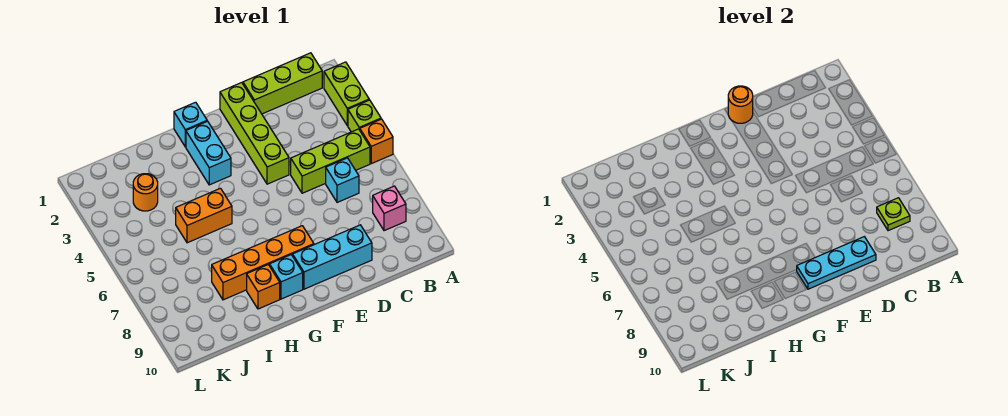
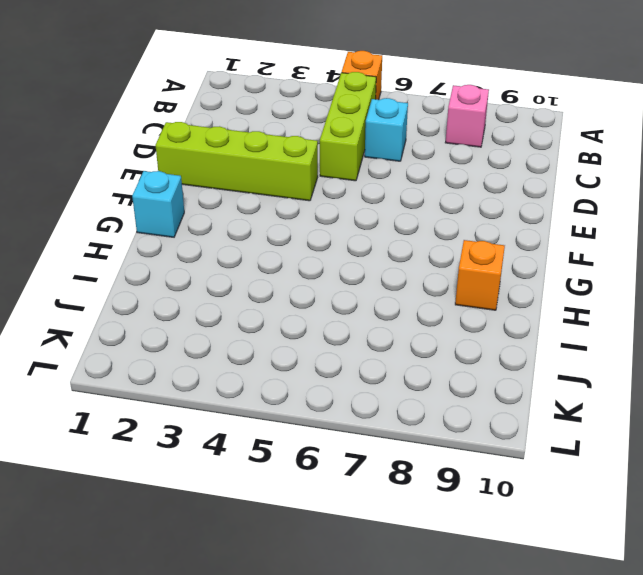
none -> lime brick A2:A3 level 1
none -> lime brick A4 level 1
none -> lime brick B1:D1 level 1

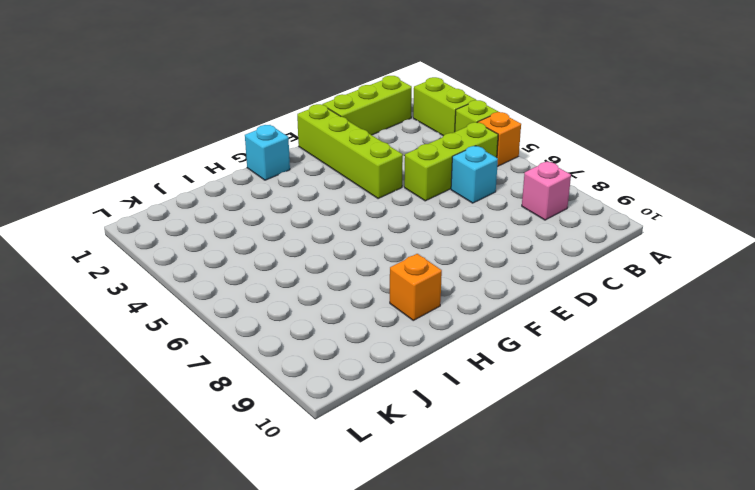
none -> cyan brick D9:F9 level 1
none -> orange brick F8:I8 level 1
none -> cyan brick G2:G3 level 1

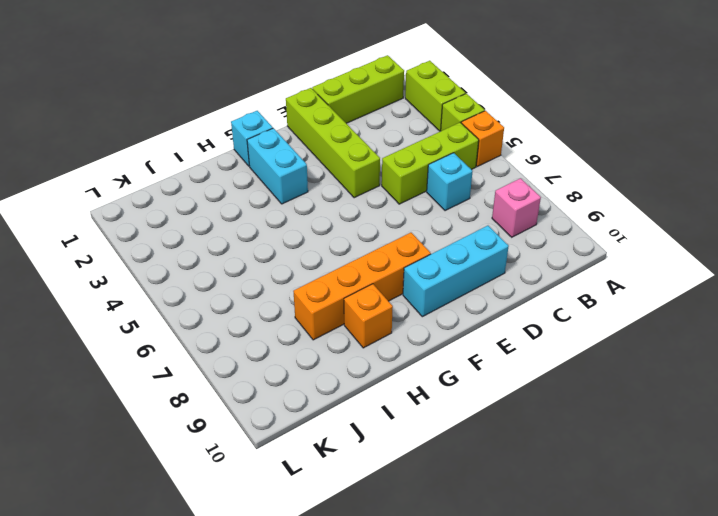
none -> cyan brick G9 level 1
none -> orange brick H5:I5 level 1
none -> orange round brick J3 level 1

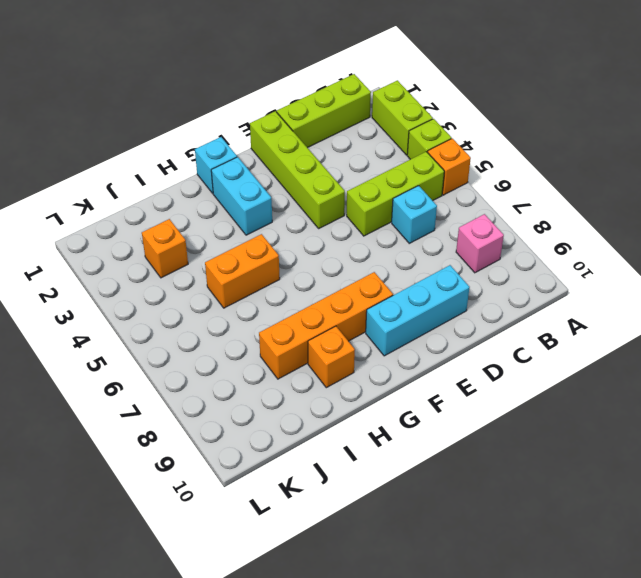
orange brick J3 level 1 -> orange round brick J3 level 1
none -> cyan brick G9 level 1
none -> lime plate B8 level 2
none -> cyan plate D9:F9 level 2

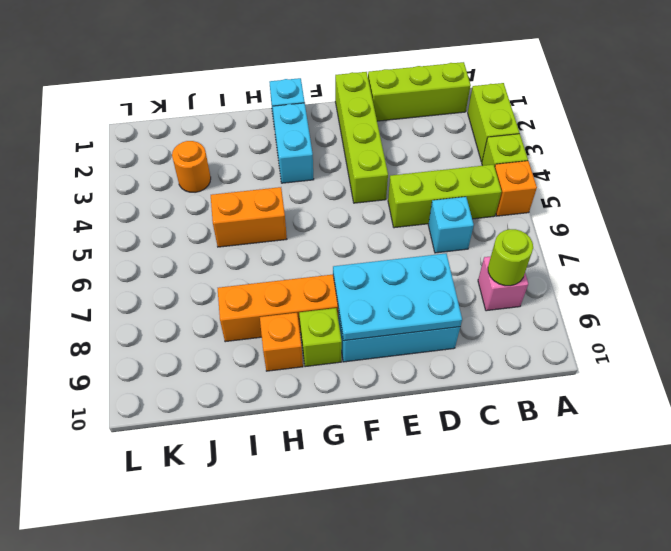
lime round brick B8 level 2 -> lime plate B8 level 2
cyan plate D8:F9 level 2 -> cyan plate D9:F9 level 2
lime brick G9 level 1 -> cyan brick G9 level 1
none -> orange round brick E1 level 2

